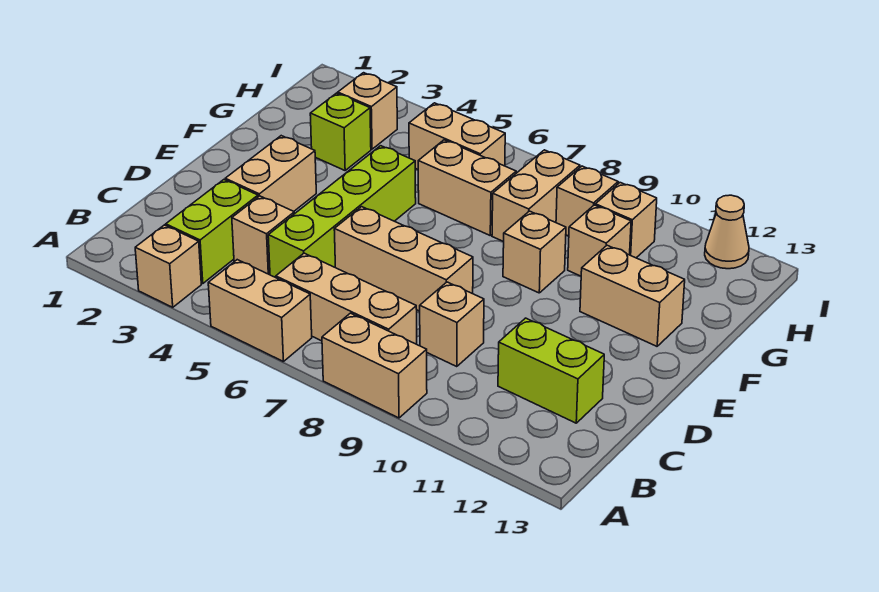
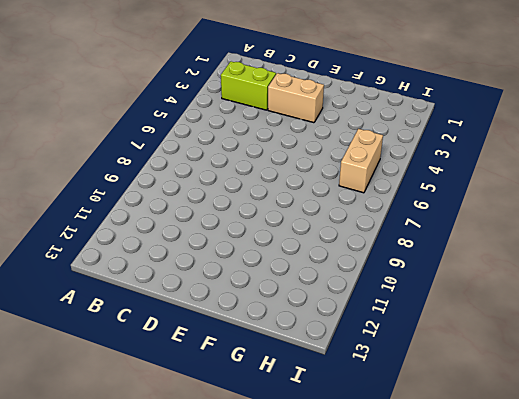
none -> tan brick A3 level 1
none -> tan brick A5:A6 level 1
none -> tan brick A8:A9 level 1

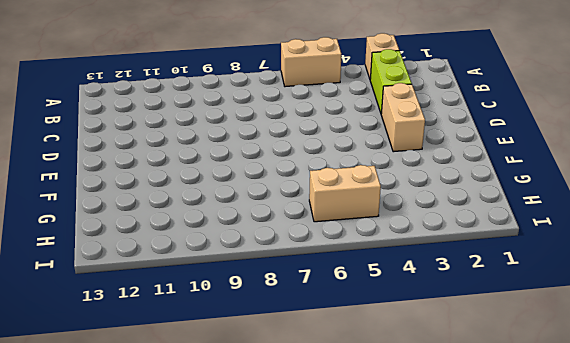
none -> tan brick A8:A9 level 1
none -> tan brick B6:B8 level 1
none -> tan brick C4 level 1

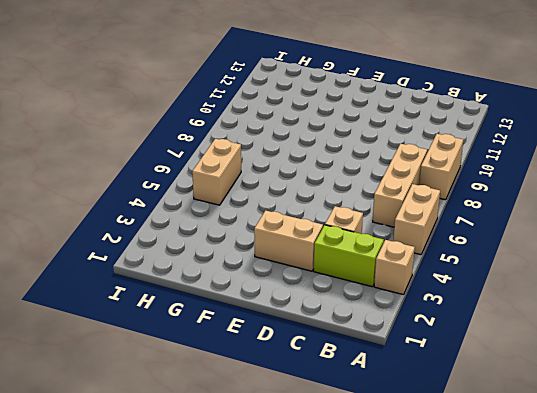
none -> lime brick C5:F5 level 1
none -> tan brick C9 level 1
none -> lime brick C11:C12 level 1

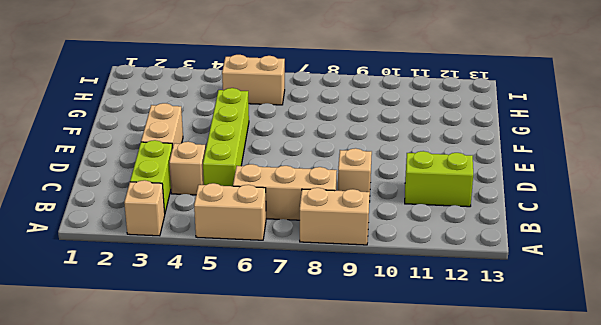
none -> tan brick D6:D8 level 1
none -> tan brick F9 level 1
none -> tan brick F11:F12 level 1

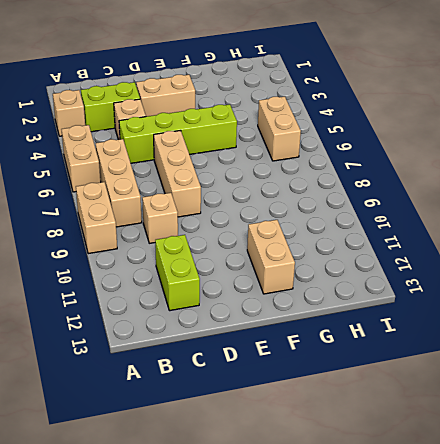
none -> tan brick F9 level 1
none -> lime brick G3 level 1
none -> tan brick G6:G7 level 1

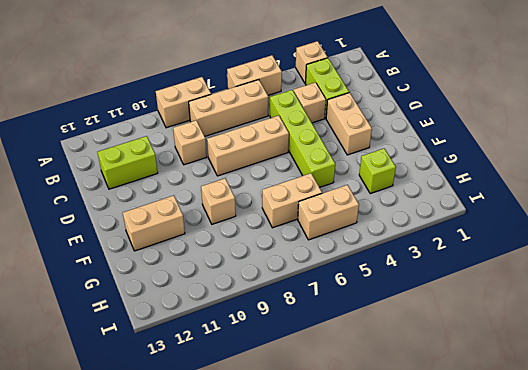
none -> tan brick G8:H8 level 1
none -> tan brick G10 level 1
none -> tan brick H3 level 1

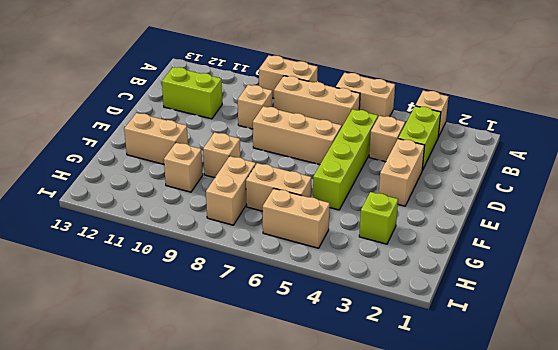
none -> tan brick H3 level 1
none -> tan brick H9 level 1
none -> tan brick H10 level 1

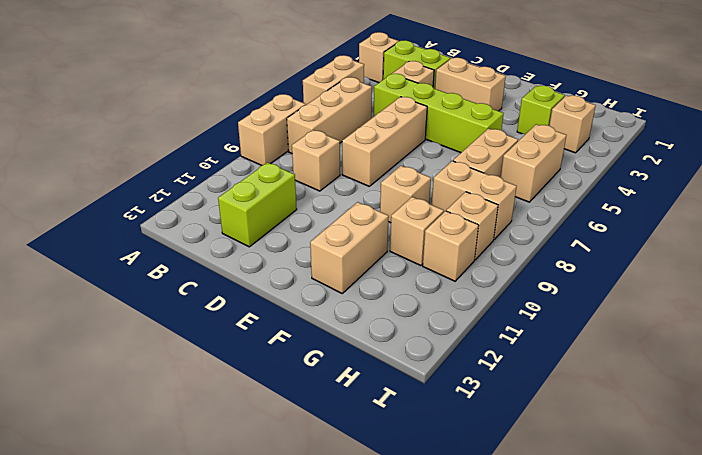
none -> tan cone I12 level 1

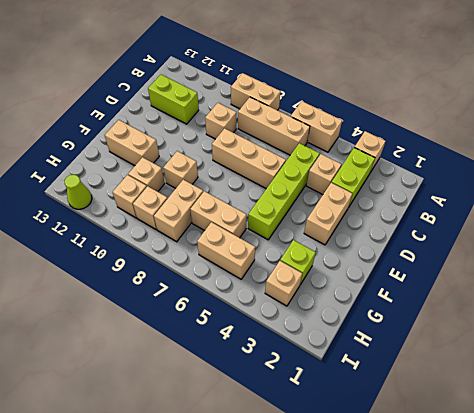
lime cone I12 level 1 -> tan cone I12 level 1

